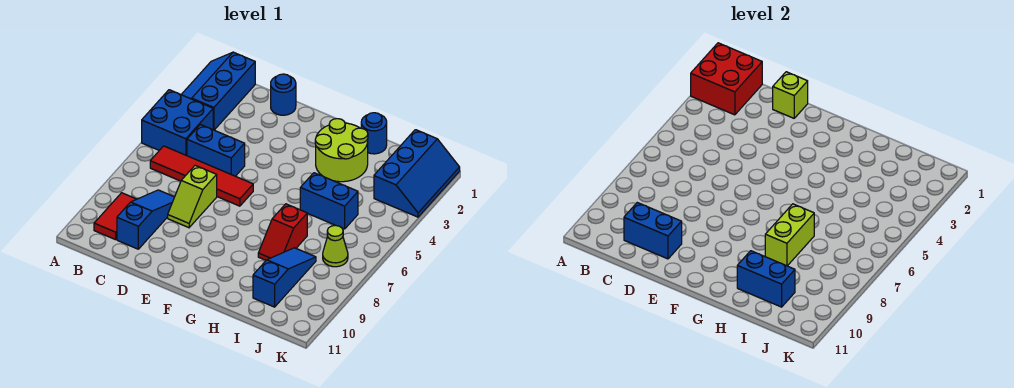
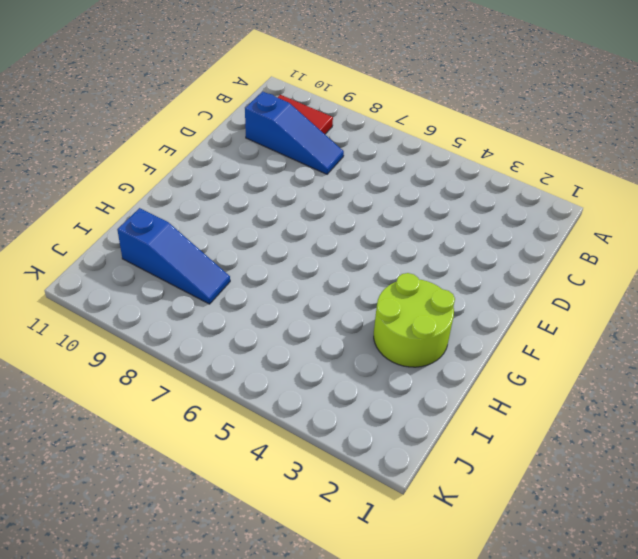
none -> blue slope A1:B3 level 1 top B
none -> blue brick A4:B5 level 1
none -> red tile B6:E6 level 1

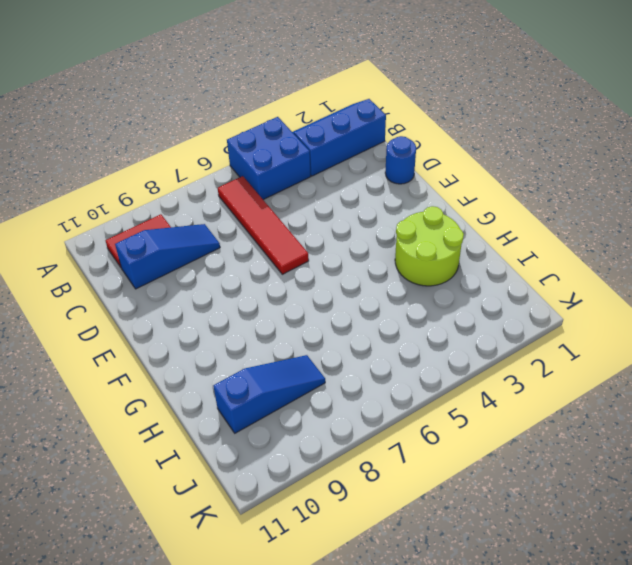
none -> blue brick C5:D5 level 1
none -> lime slope D7:D8 level 1 top 7
none -> blue round brick H1 level 1

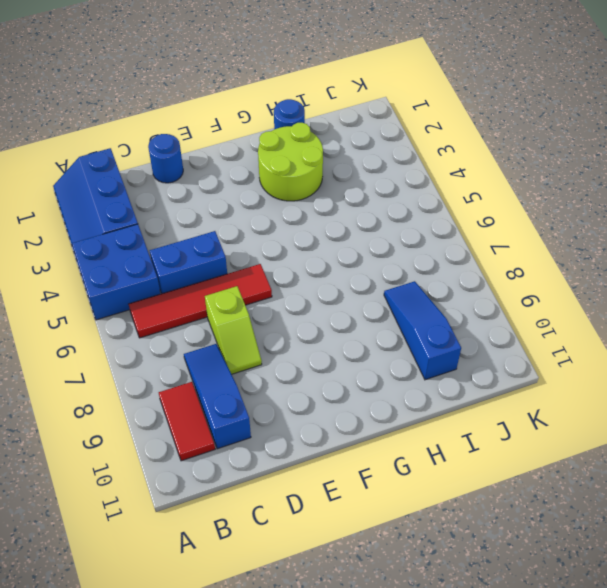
none -> blue brick H5:I5 level 1
none -> red slope H7:H8 level 1 top 7
none -> blue slope J1:K3 level 1 top J

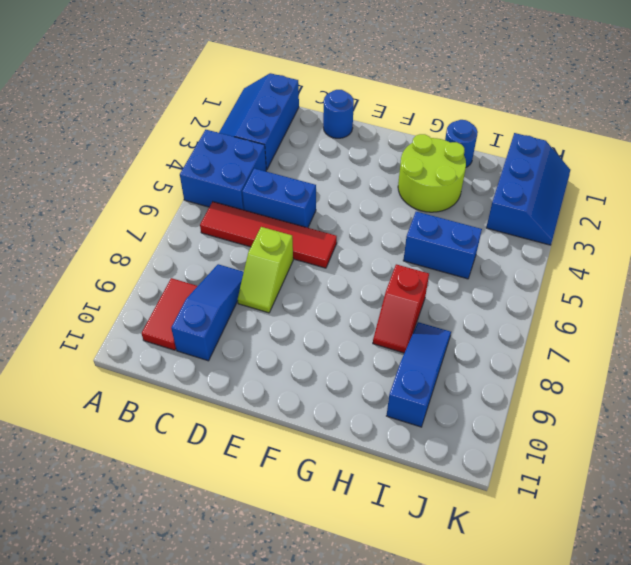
none -> lime cone J7 level 1
none -> red brick A1:B2 level 2
none -> blue brick C10:D10 level 2

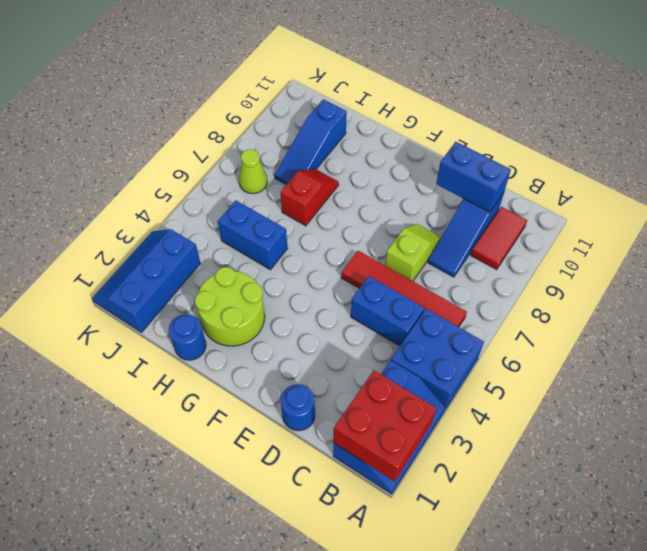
none -> lime brick D1 level 2
none -> lime brick H7:H8 level 2
none -> blue brick H10:I10 level 2

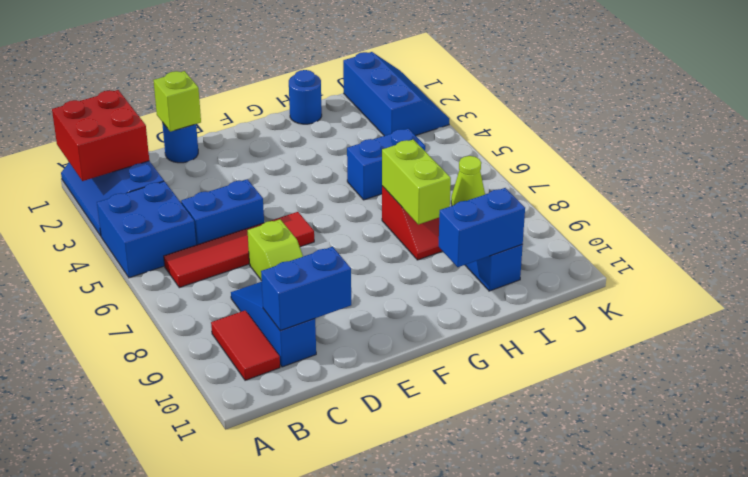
none -> lime round brick G2:H3 level 1

